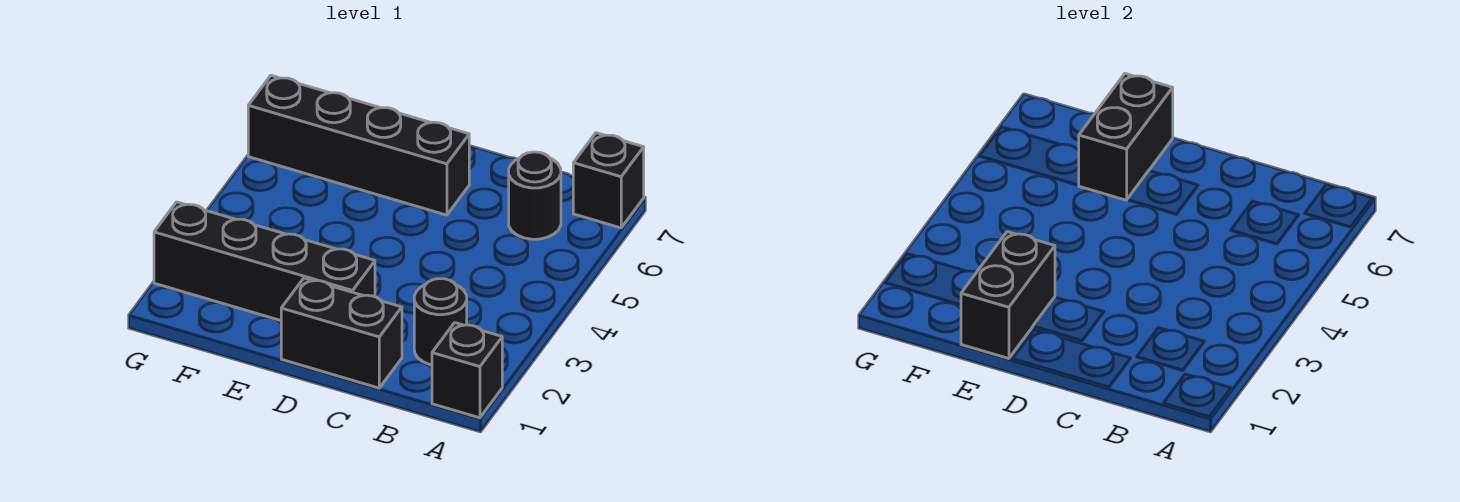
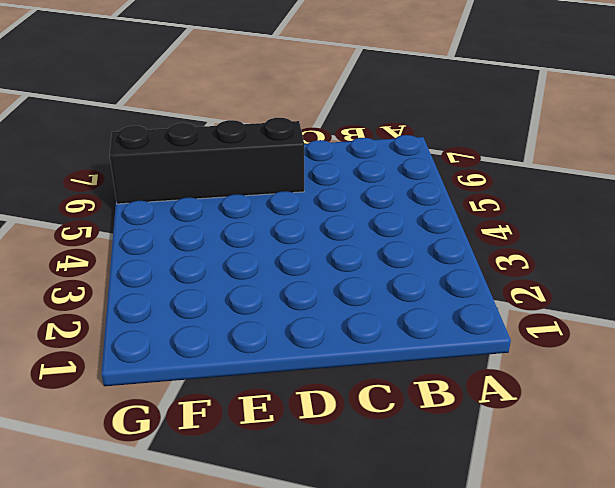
none -> black brick A1 level 1
none -> black brick A7 level 1

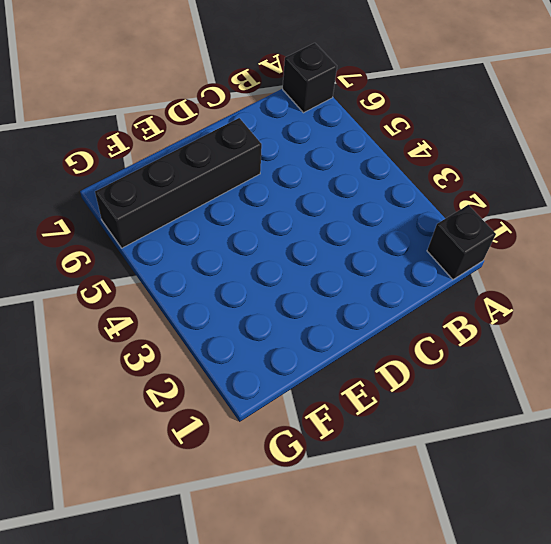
none -> black round brick B2 level 1
none -> black round brick B6 level 1

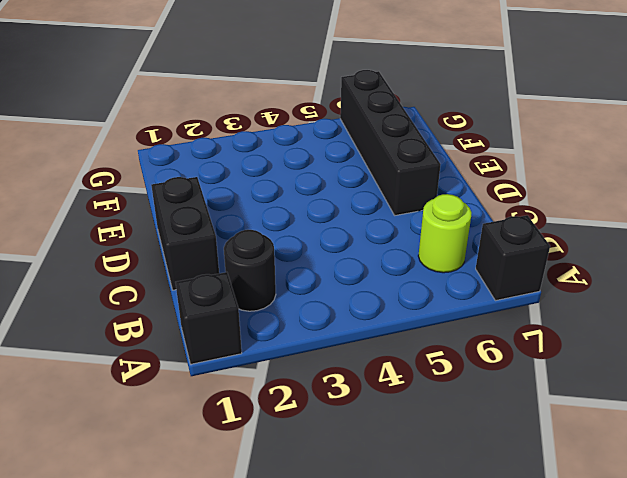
lime round brick B6 level 1 -> black round brick B6 level 1
none -> black brick D2:G2 level 1
none -> black brick E1:E2 level 2

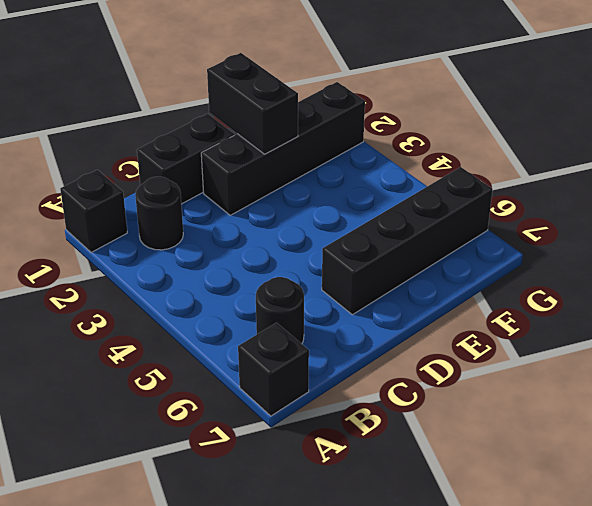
none -> black brick E6:E7 level 2

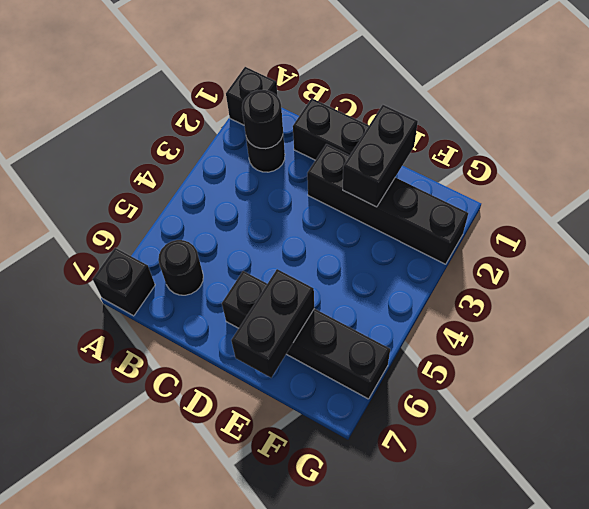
black round brick B2 level 2 -> none

